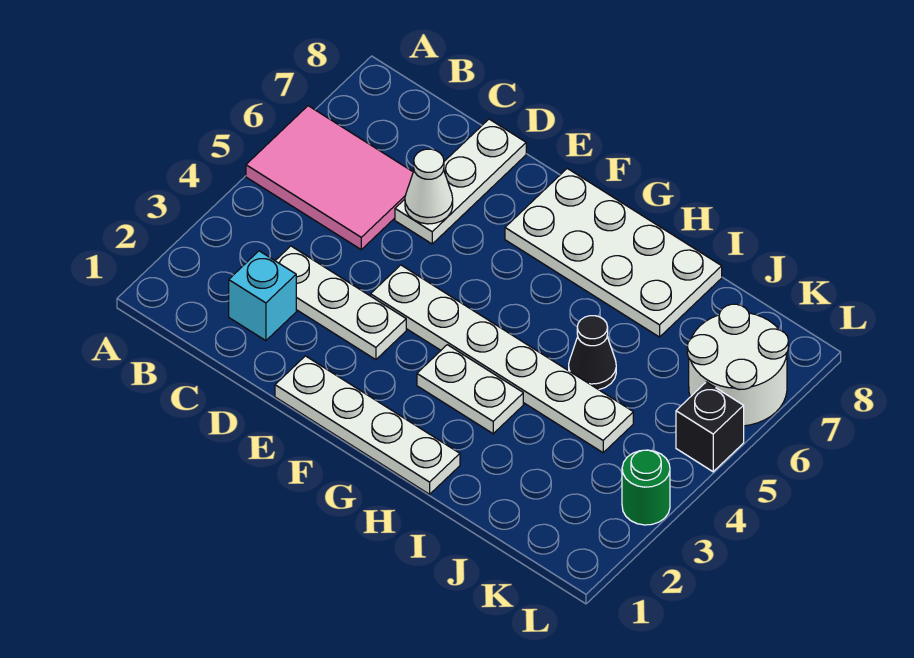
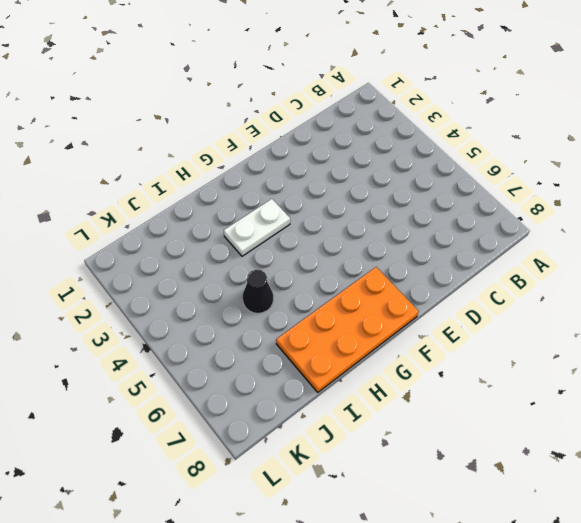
orange plate F7:I8 level 1 -> white plate F7:I8 level 1
none -> pink tile A5:C6 level 1
none -> cyan brick C2 level 1
none -> white plate C3:E3 level 1

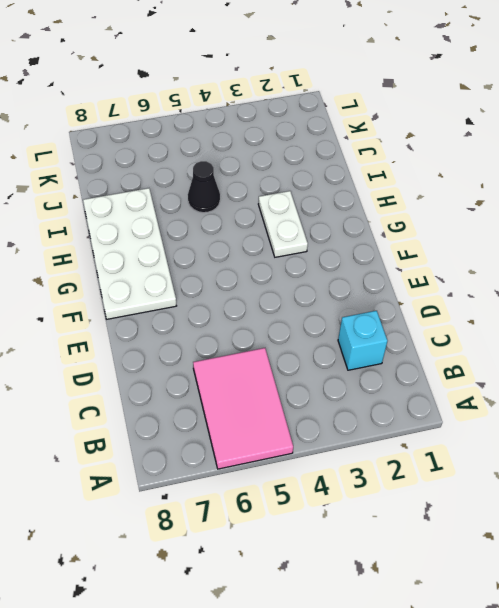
none -> white plate C3:E3 level 1
none -> white plate D6:D8 level 1
none -> white plate E1:H1 level 1

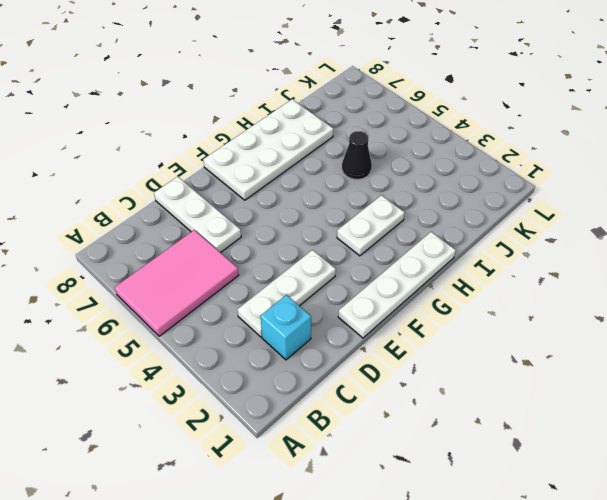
none -> white plate E4:J4 level 1
none -> white round brick K6:L7 level 1
none -> green round brick L3 level 1

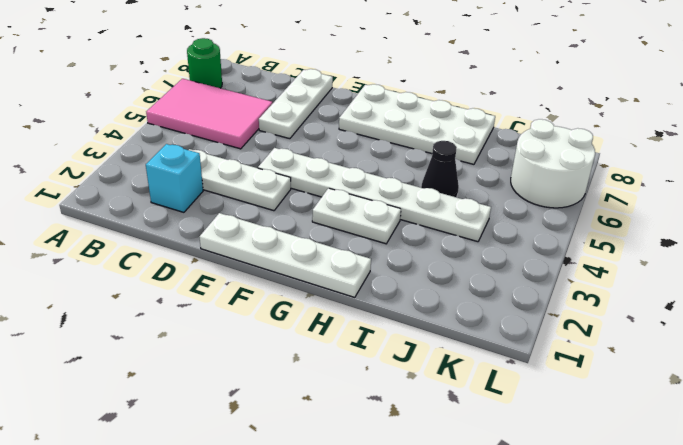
green round brick A7 level 1 -> green round brick L3 level 1
none -> black brick L5 level 1
none -> white cone D6 level 2

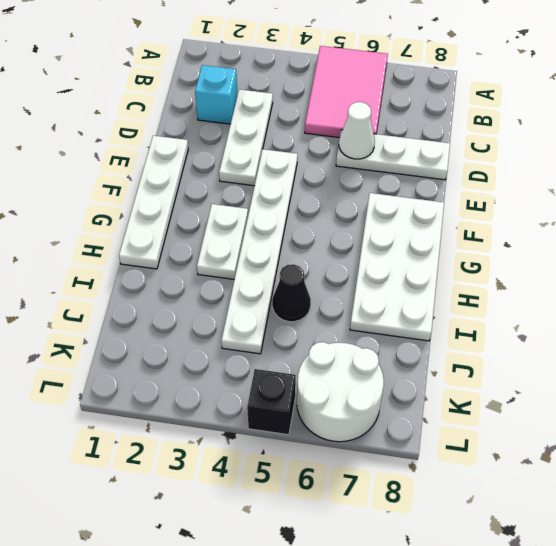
none -> green round brick L3 level 1

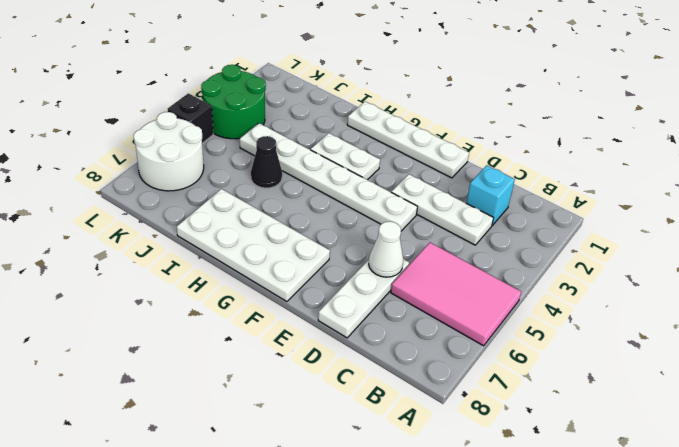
green round brick K3:L4 level 1 -> green round brick L3 level 1

